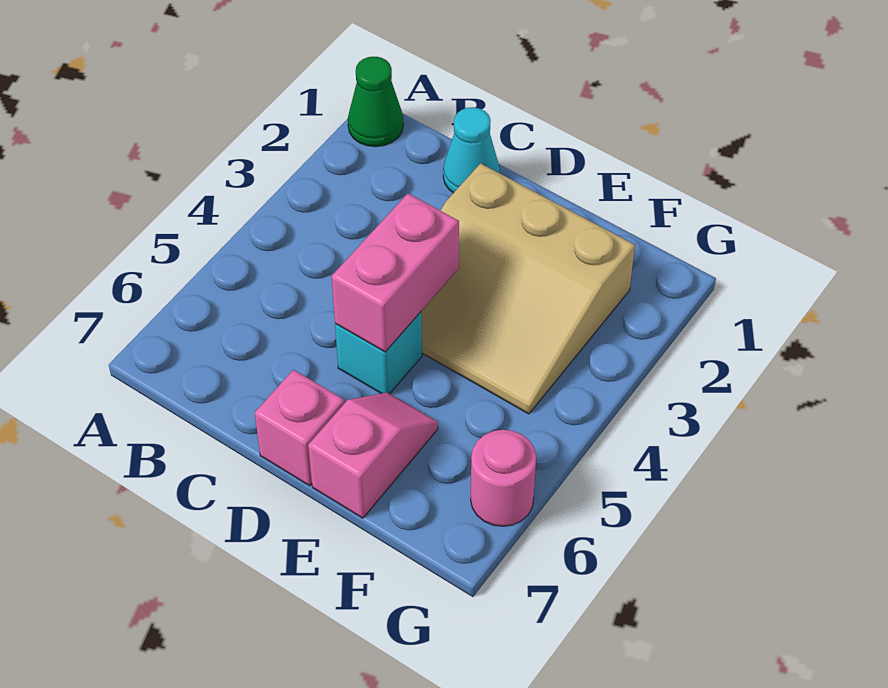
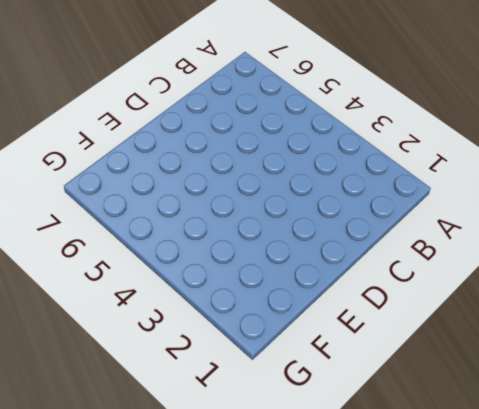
none -> green cone A1 level 1
none -> cyan cone C1 level 1

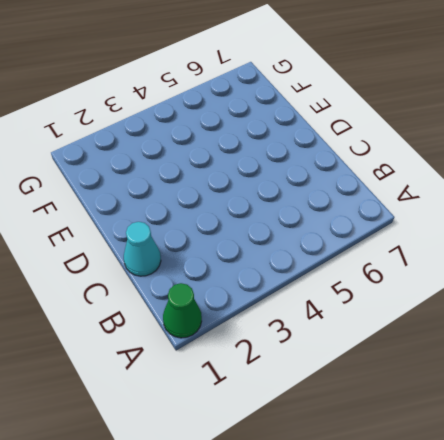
none -> tan slope D2:F4 level 1 top 2
none -> cyan brick D5 level 1

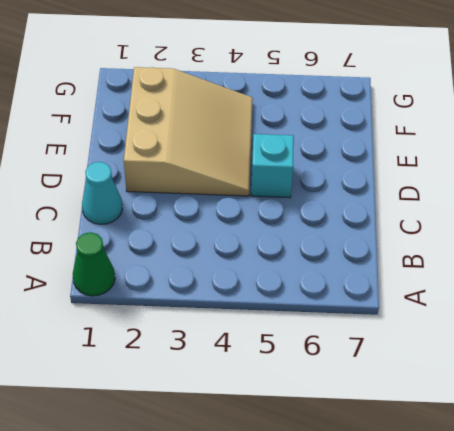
none -> pink brick D7 level 1
none -> pink slope E6:E7 level 1 top 7

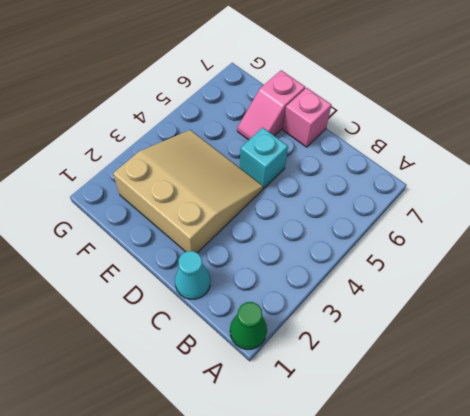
none -> pink round brick G6 level 1
none -> pink brick D4:D5 level 2

